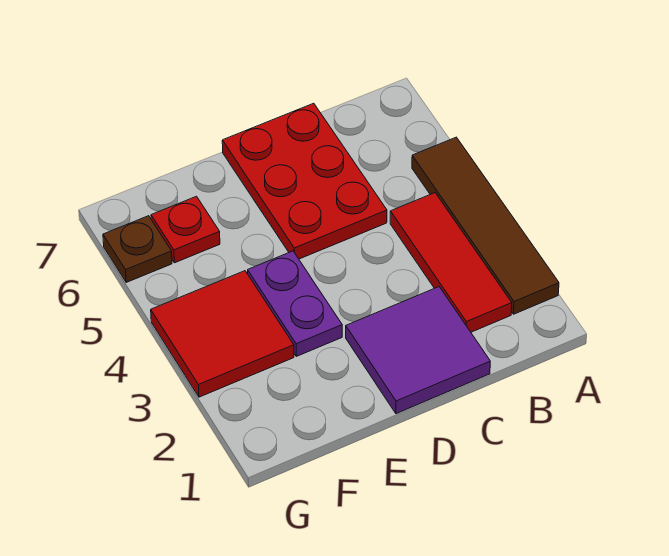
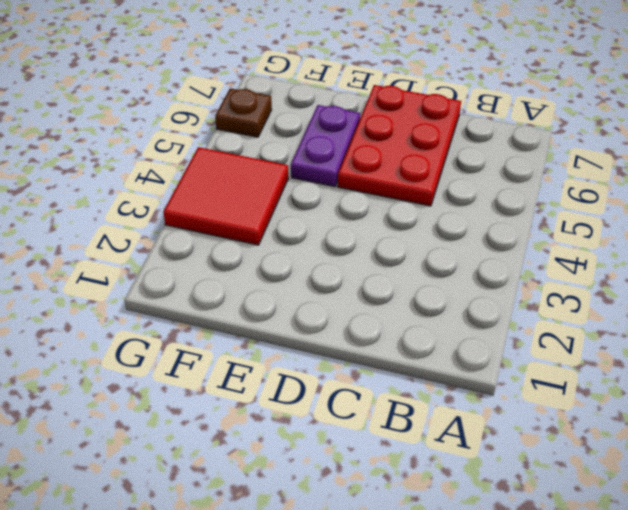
purple plate E5:E6 level 1 -> purple plate E3:E4 level 1
none -> brown tile A2:A5 level 1
none -> red tile B2:B4 level 1

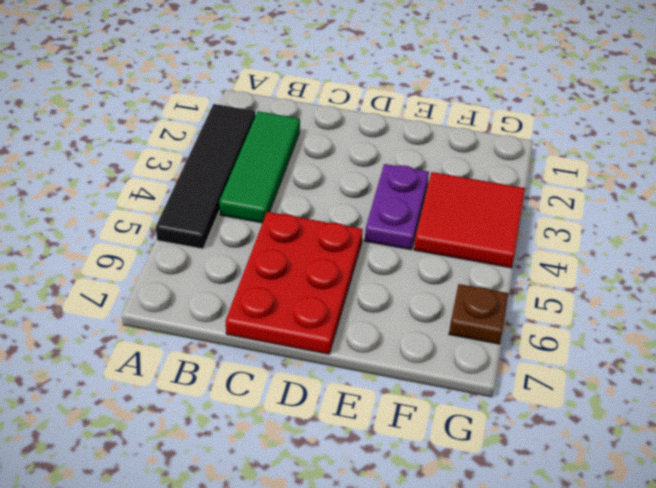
black tile A2:A5 level 1 -> brown tile A2:A5 level 1
green tile B2:B4 level 1 -> red tile B2:B4 level 1
none -> purple tile C1:D2 level 1
none -> red plate F6 level 1

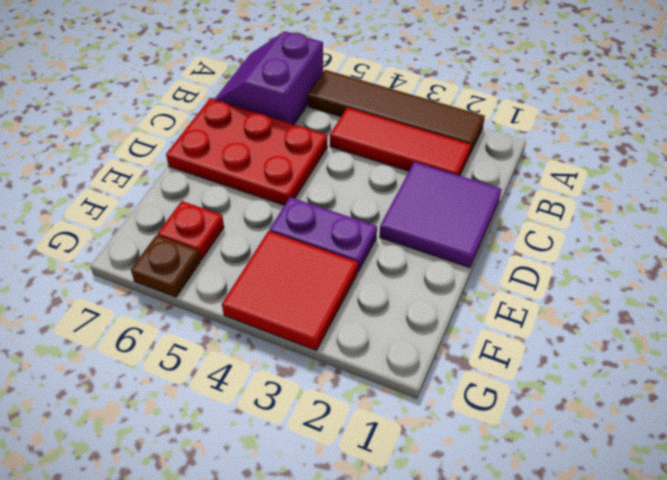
purple slope A6:B7 level 1 top 6 -> none

